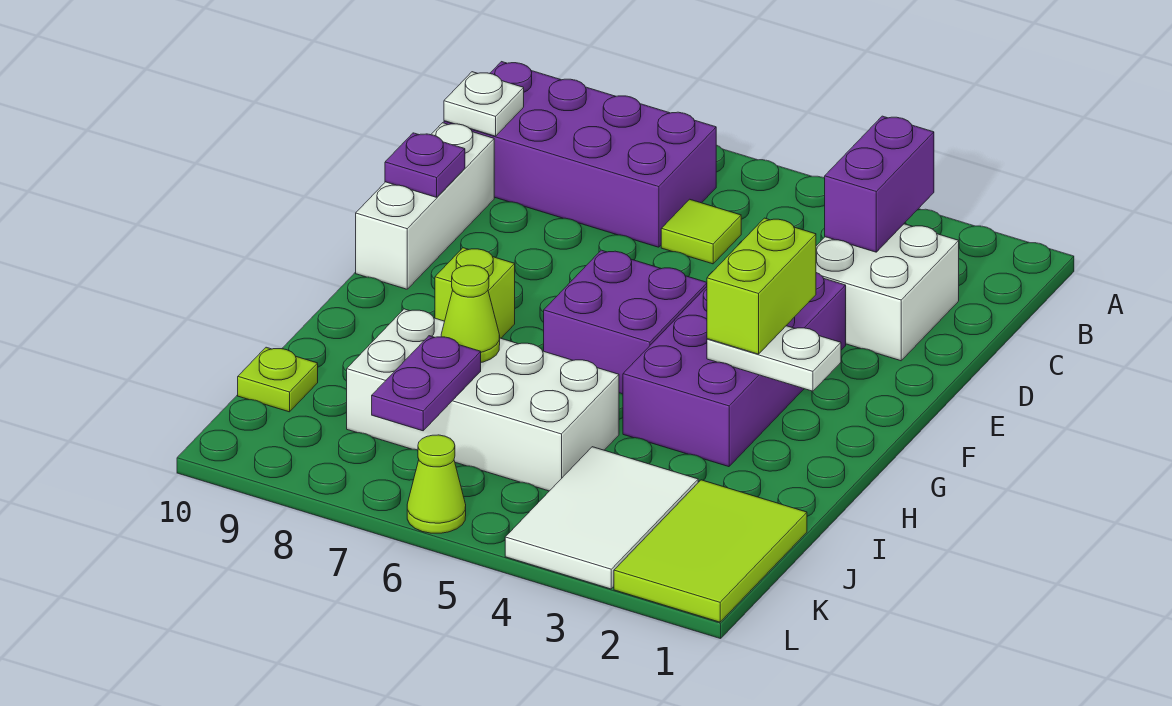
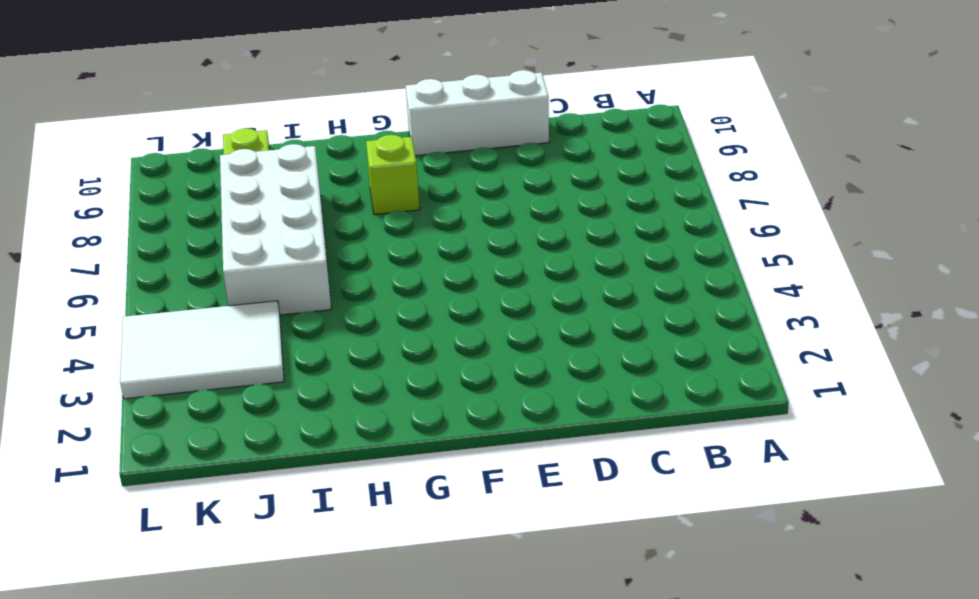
none -> purple brick B7:C10 level 1
none -> white brick C2:D3 level 1
none -> lime tile C6 level 1

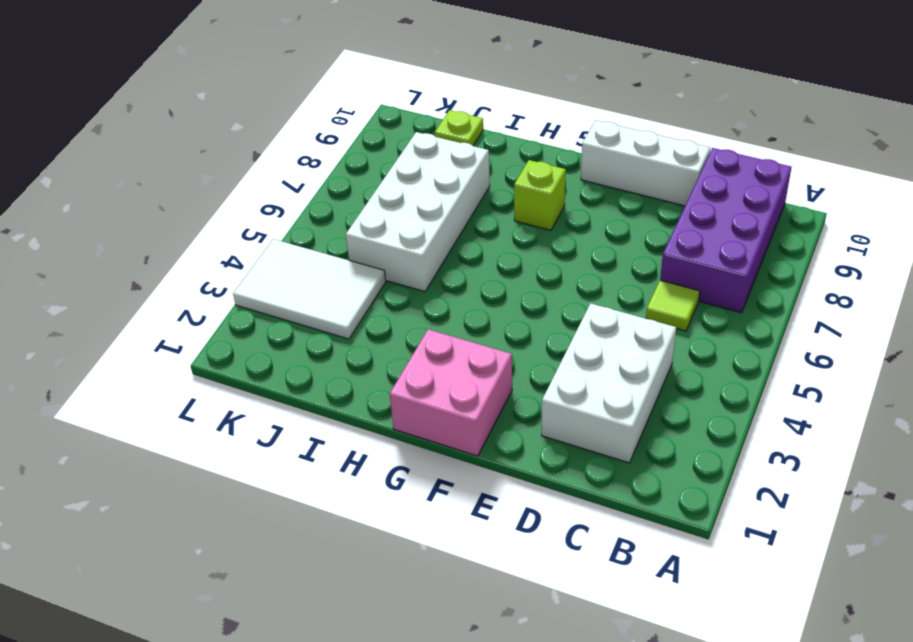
white brick C2:D4 level 1 -> white brick C2:D3 level 1
pink brick F1:G2 level 1 -> none
none -> purple brick E3:H4 level 1
none -> purple brick F5:G6 level 1
none -> lime tile J1:L2 level 1

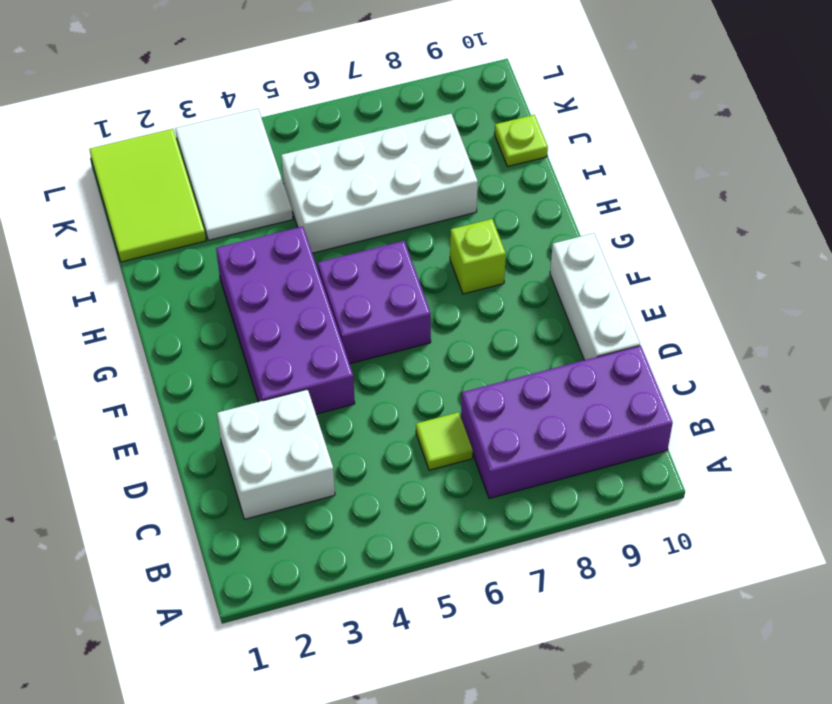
none -> lime cone L6 level 1
none -> purple brick B3:C3 level 2
none -> white plate C10 level 2

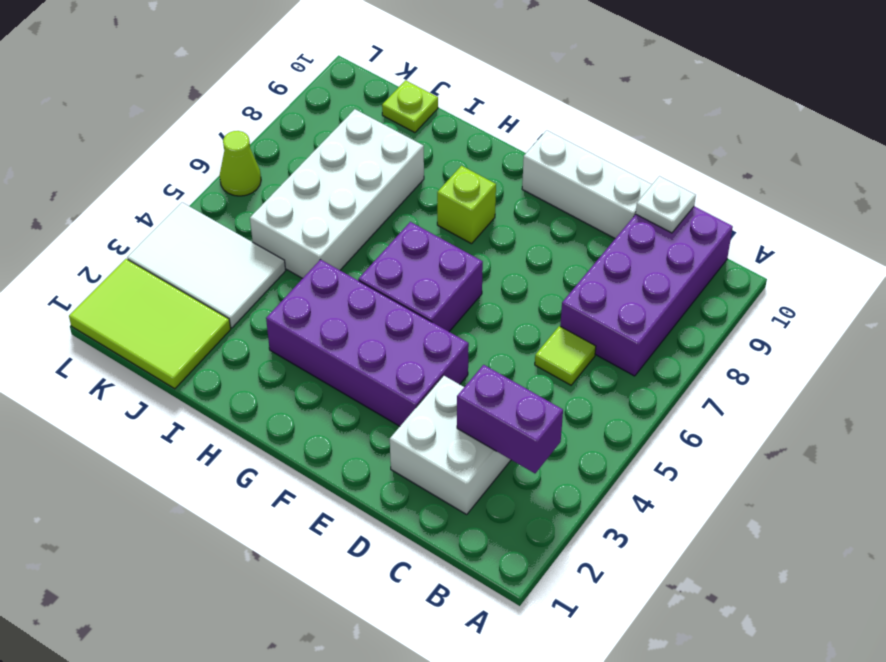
none -> purple plate E10 level 2
none -> white plate G2:G3 level 2
none -> lime cone I7 level 2

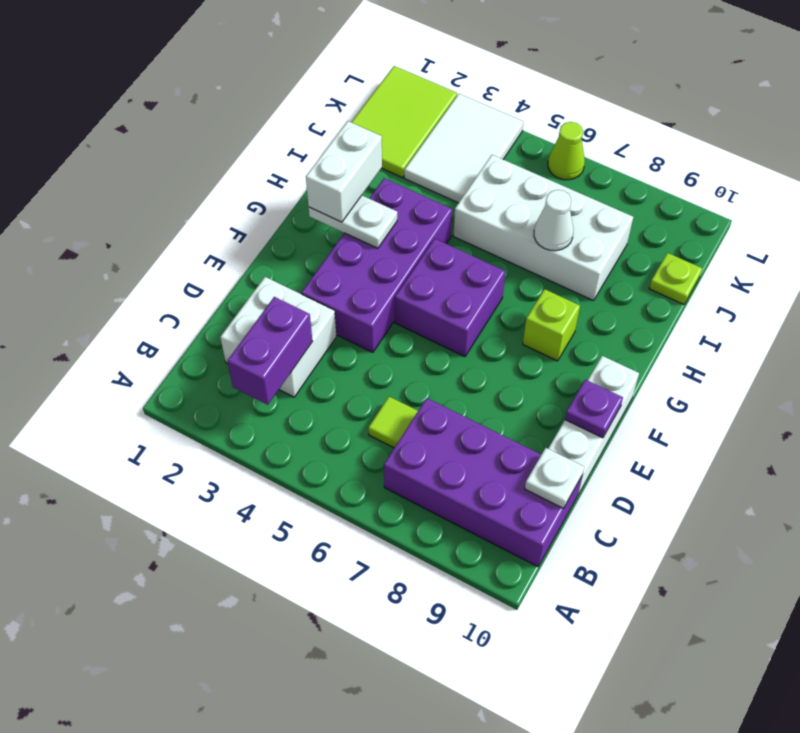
white brick G2:H2 level 3 -> none
white cone I7 level 2 -> lime cone I7 level 2
none -> purple plate J7:K7 level 2
none -> lime brick F3:G3 level 3

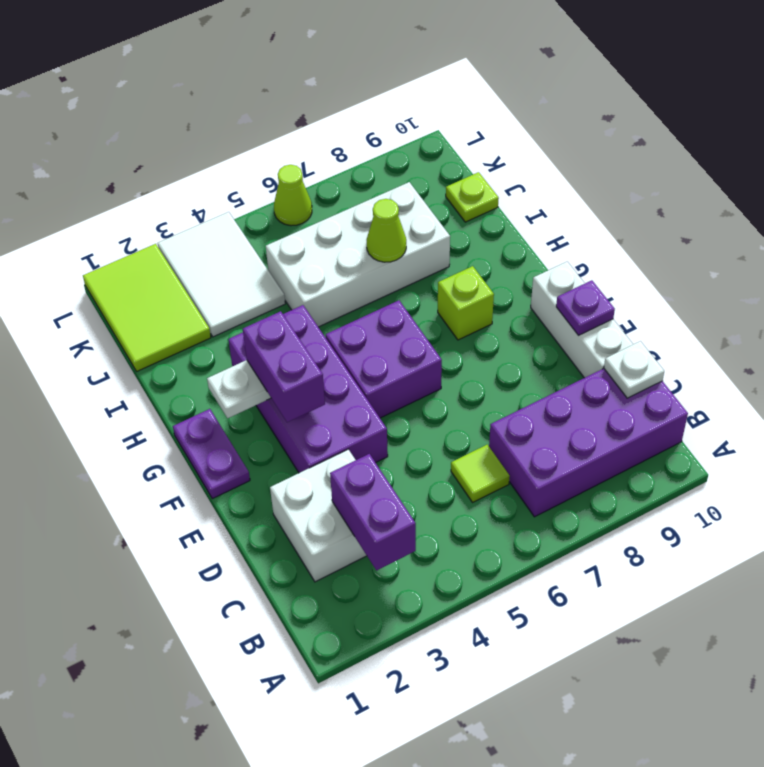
purple plate F1:G1 level 1 -> purple plate J7:K7 level 2
purple brick F3:G3 level 3 -> lime brick F3:G3 level 3

